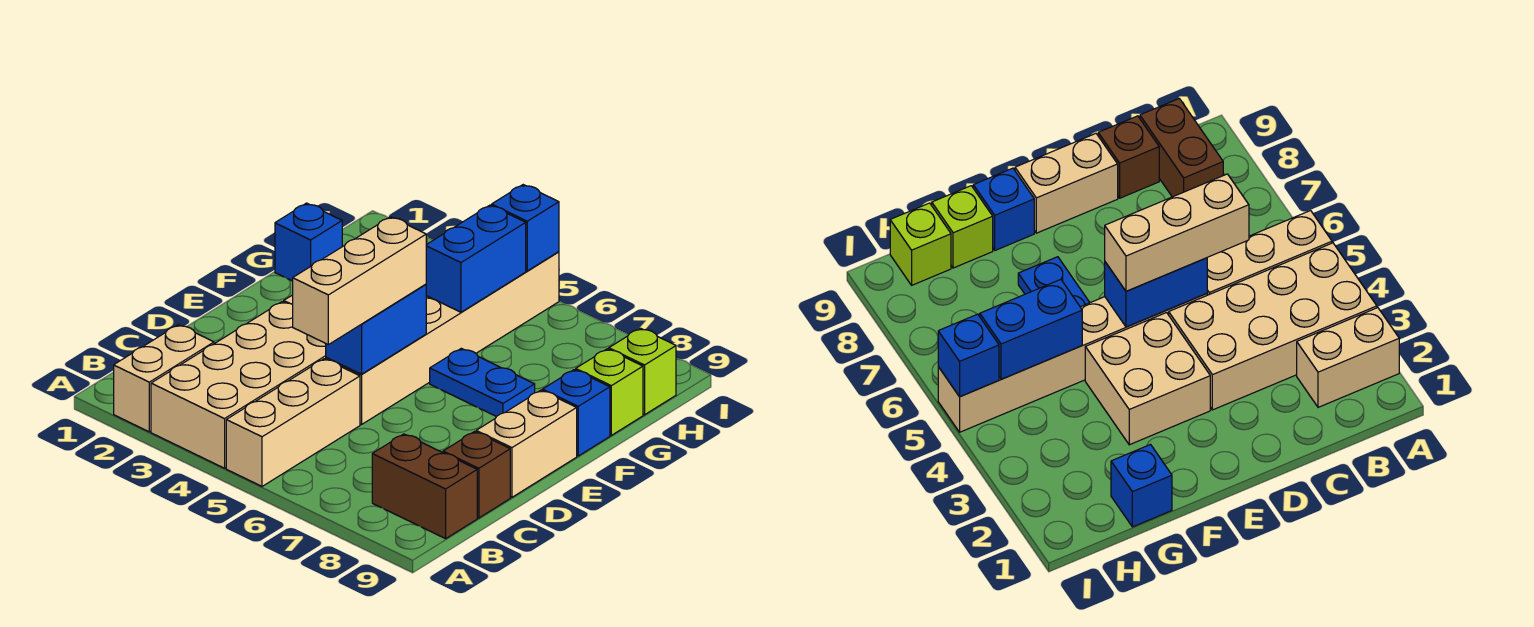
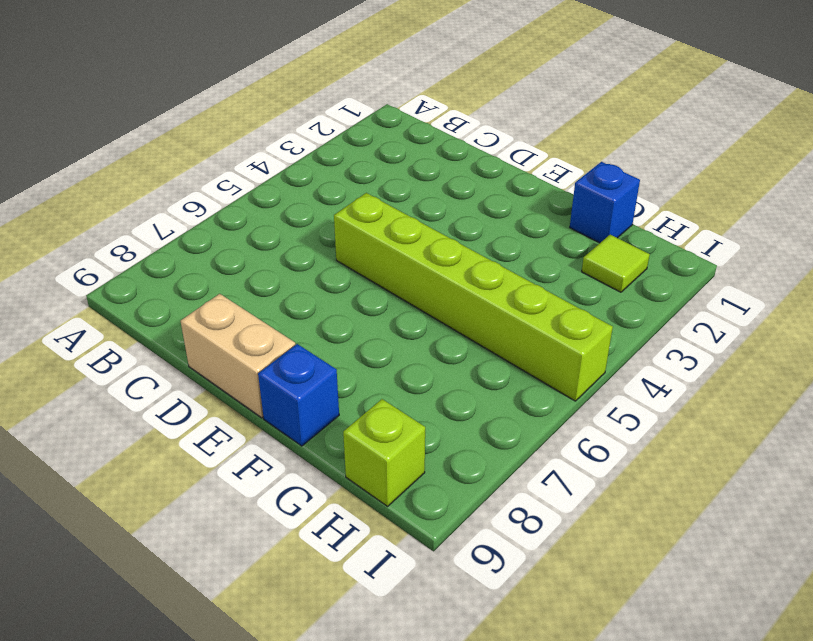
lime brick D5:I5 level 1 -> tan brick D5:I5 level 1
lime tile H2 level 1 -> none
none -> tan brick A2:B2 level 1
none -> tan brick A3:D4 level 1
none -> tan brick A5:C5 level 1

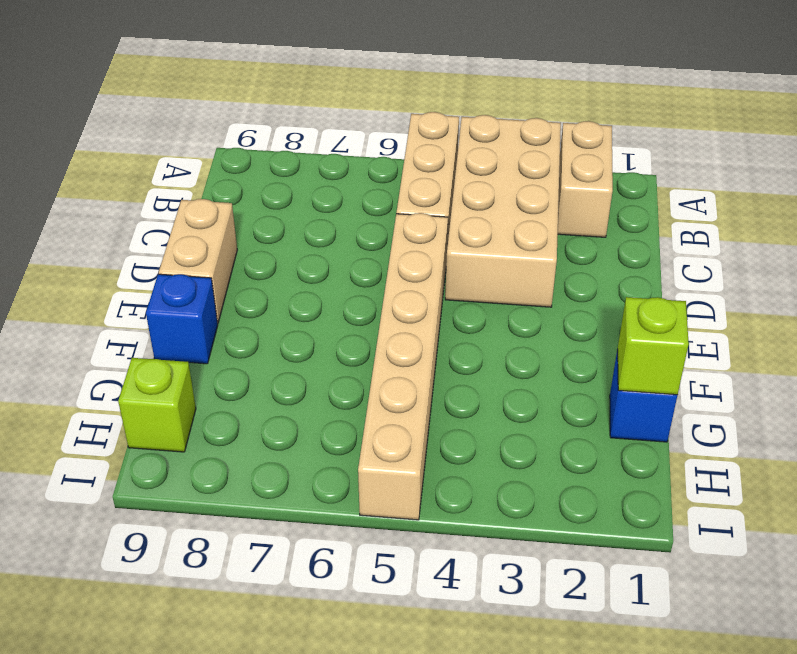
lime brick G1 level 2 -> lime brick G9 level 1
none -> brown brick B8:B9 level 1
none -> brown brick C9 level 1
none -> tan brick E3:F4 level 1

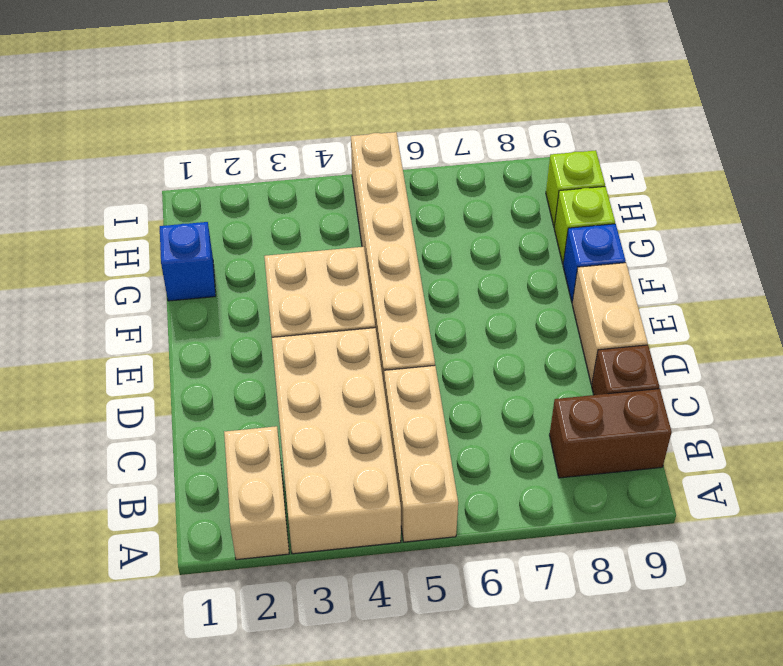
none -> blue plate F6:F7 level 1
none -> blue brick D5:E5 level 2
none -> blue brick G5:H5 level 2

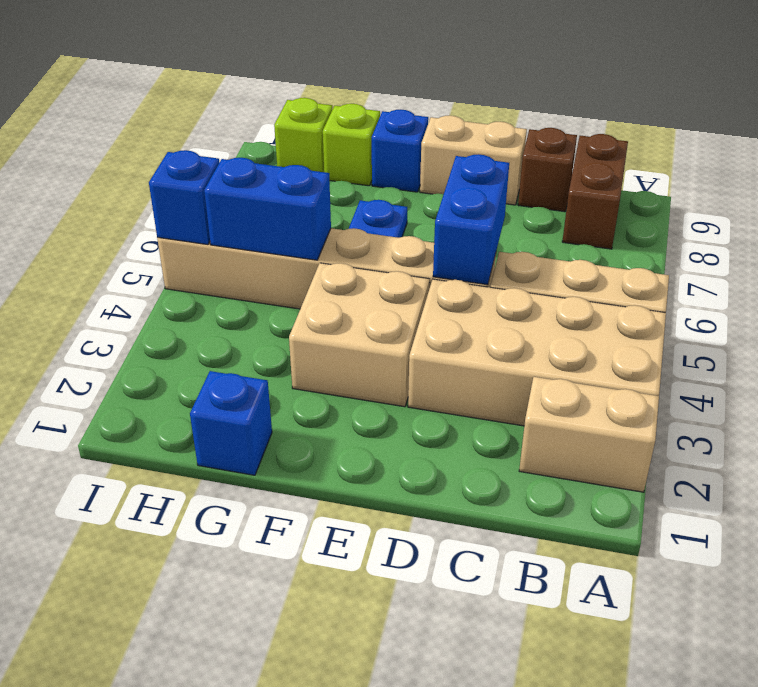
blue brick D5:D6 level 2 -> blue brick D5:E5 level 2
none -> tan brick C5:E5 level 3

